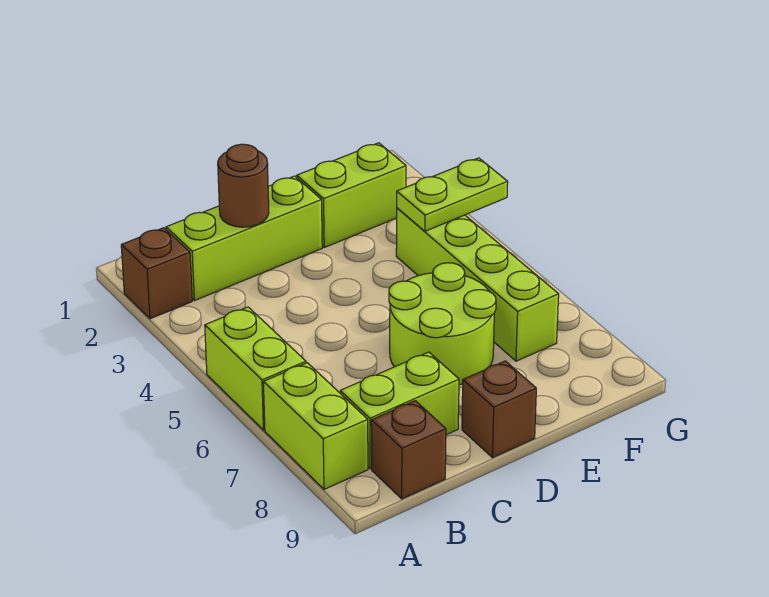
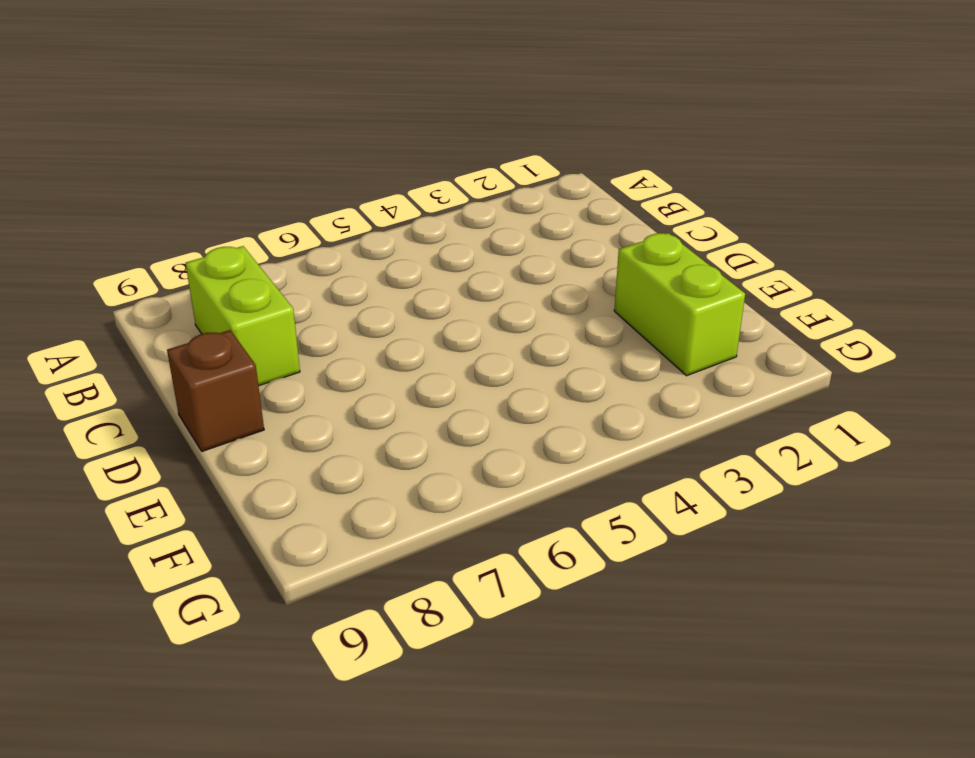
none -> brown brick A2 level 1
none -> lime brick A5:A6 level 1
none -> lime brick A7:A8 level 1

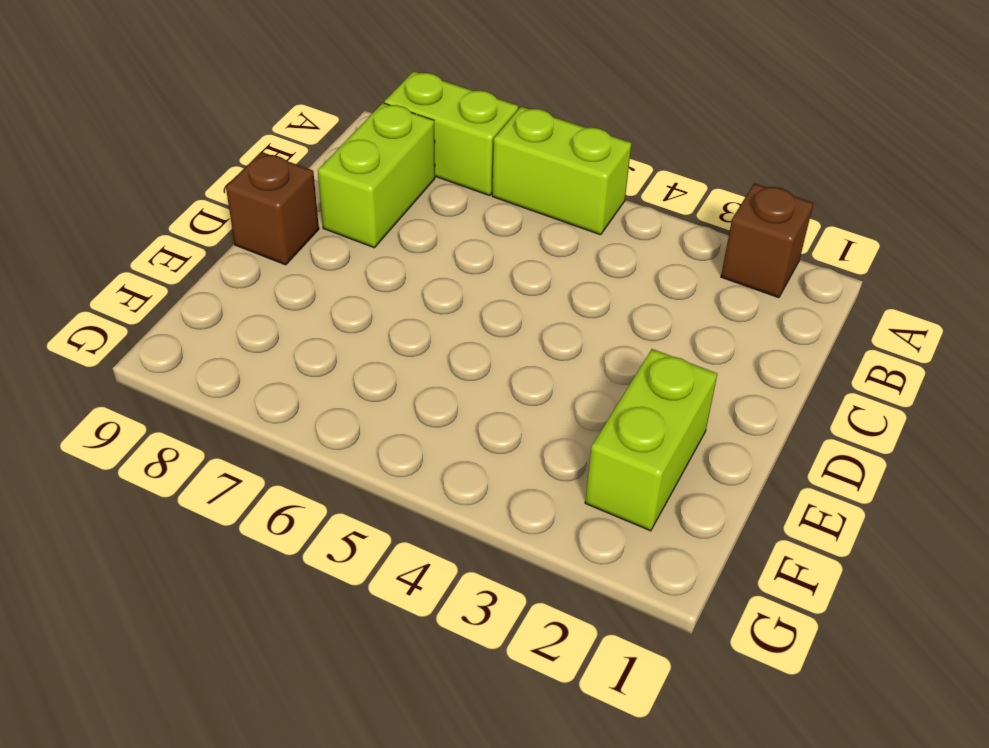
none -> lime brick B2:D2 level 1
none -> brown brick B9 level 1
none -> lime round brick D6:E7 level 1

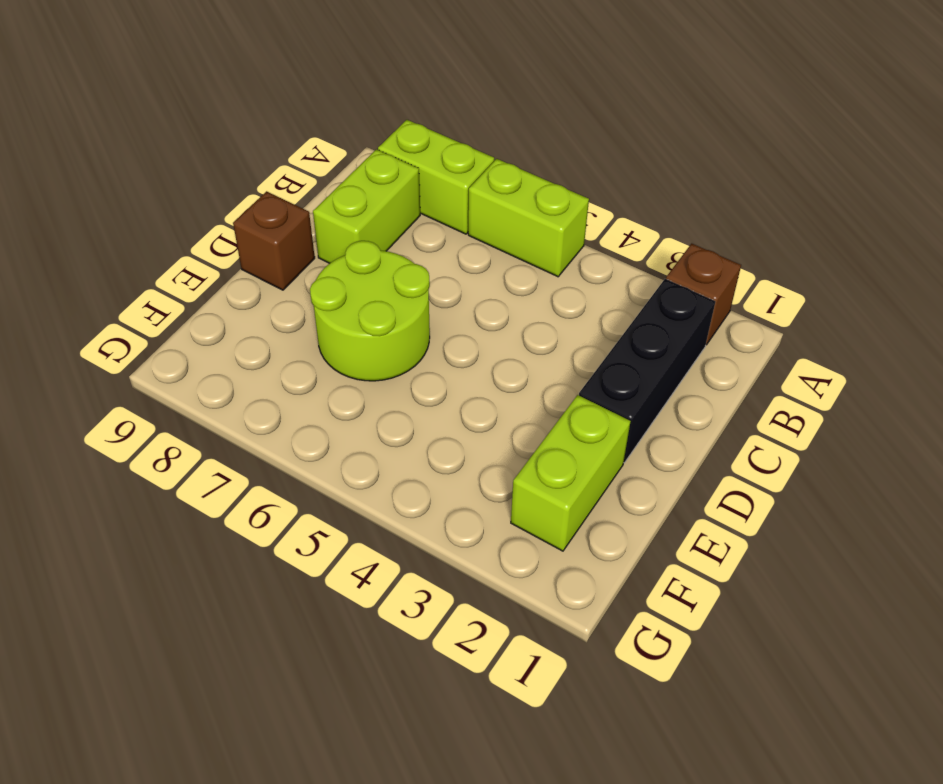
black brick B2:D2 level 1 -> lime brick B2:D2 level 1
none -> brown brick B9 level 1
none -> lime brick F4:F7 level 1
none -> brown round brick C2 level 2

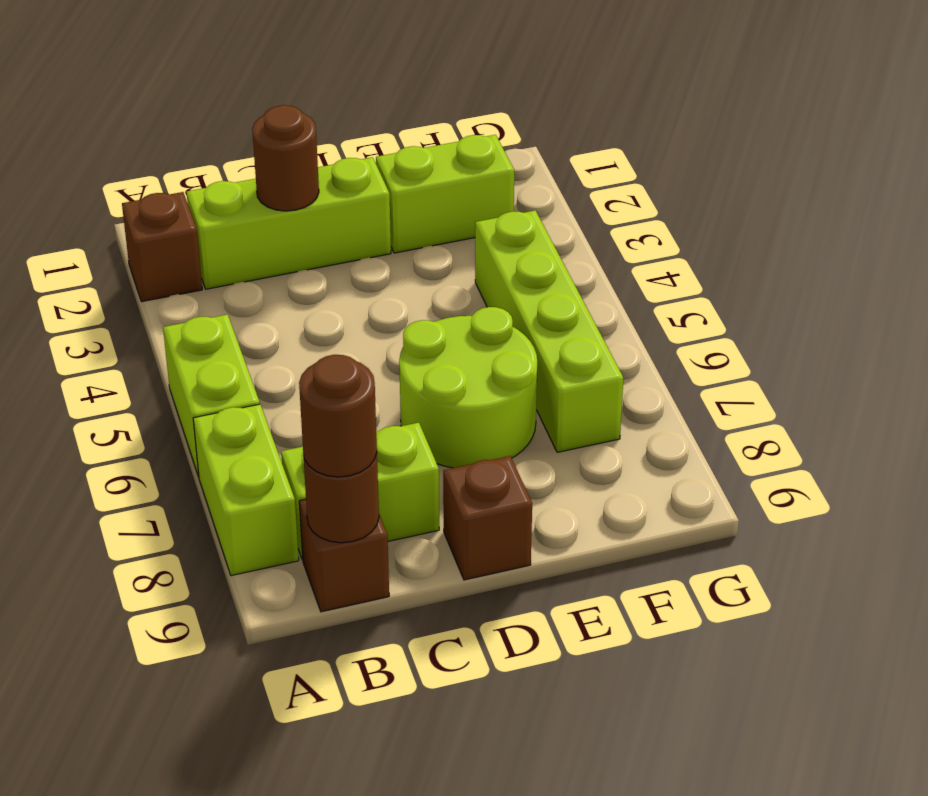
brown round brick B9 level 2 -> none
brown round brick B9 level 3 -> none
none -> lime plate F4:G4 level 2

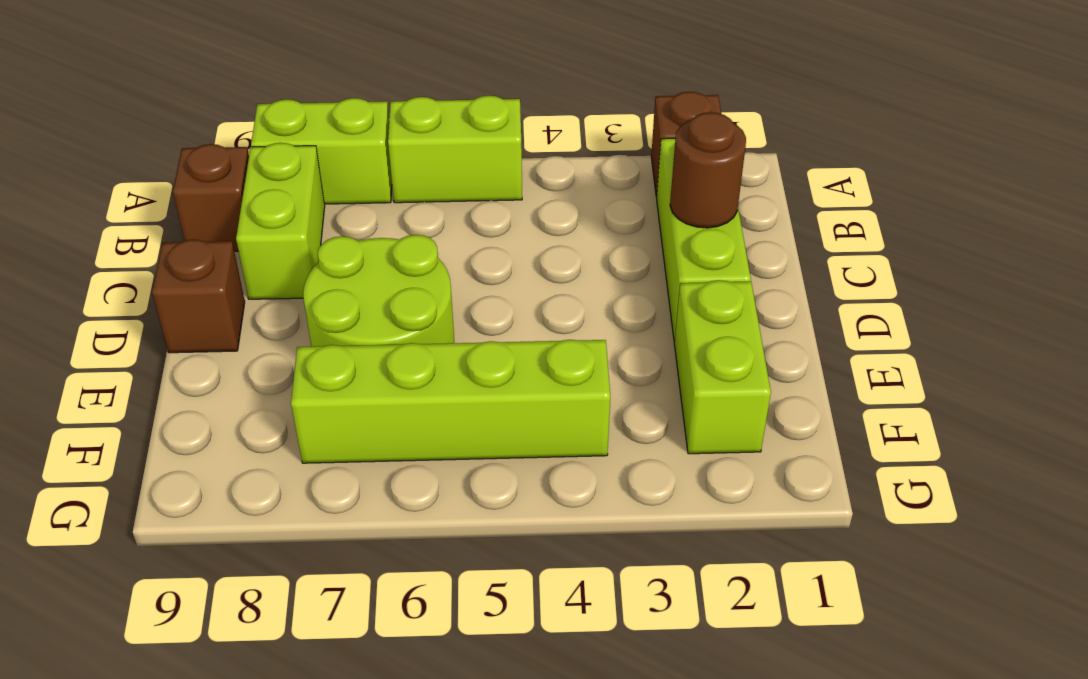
none -> lime plate F4:G4 level 2

